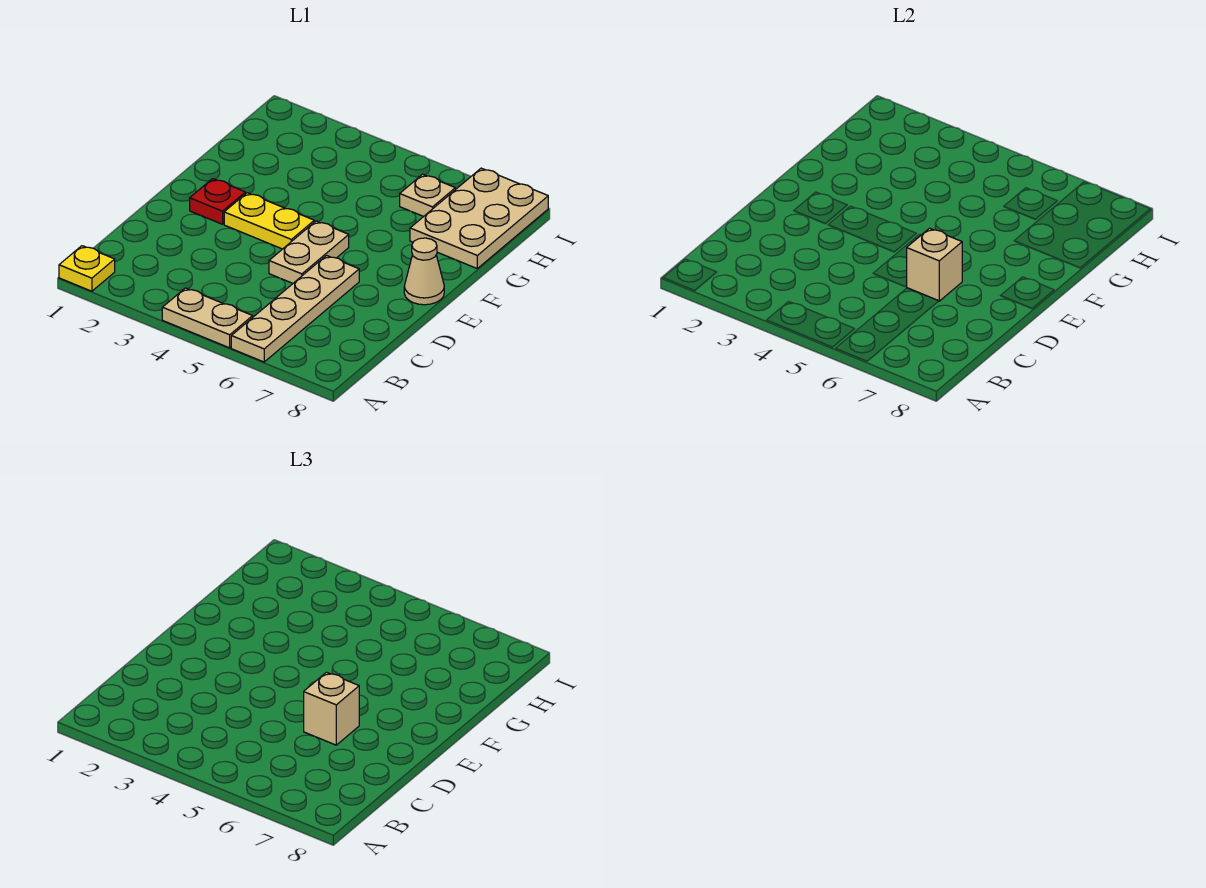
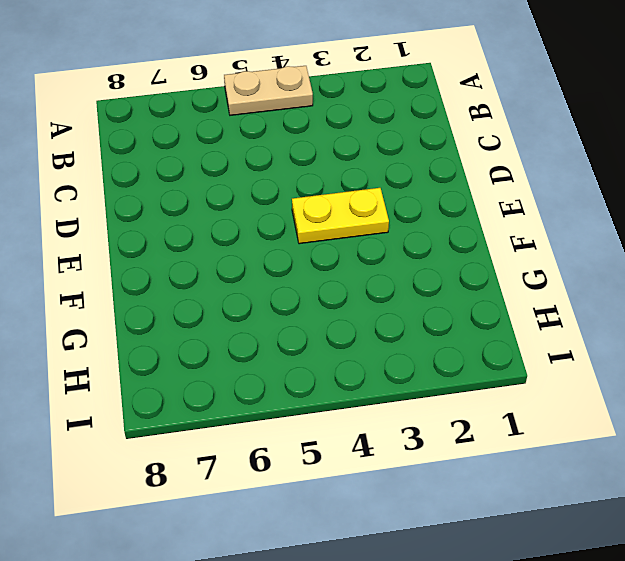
none -> yellow plate A1 level 1
none -> tan plate A6:D6 level 1

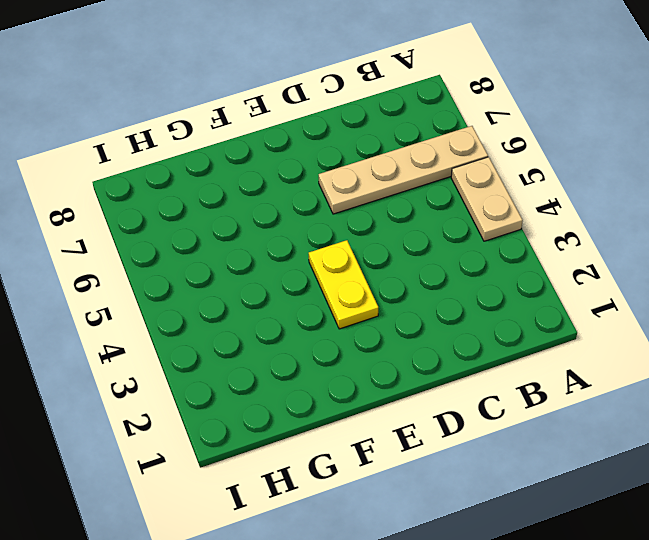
none -> yellow plate A1 level 1
none -> tan plate D5:E5 level 1

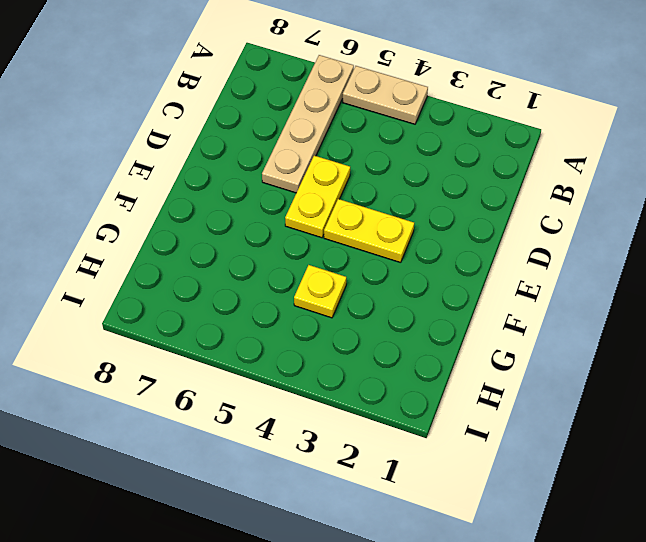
yellow plate D5:E5 level 1 -> tan plate D5:E5 level 1
yellow plate G4 level 1 -> yellow plate A1 level 1
none -> red plate E2 level 1
none -> tan cone E8 level 1

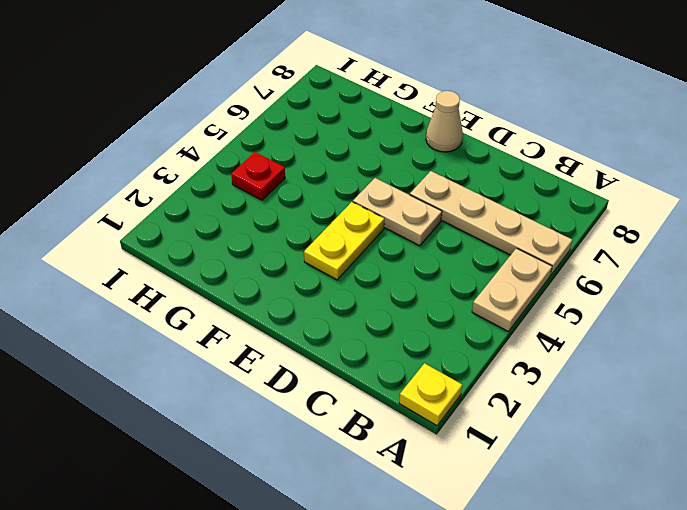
red plate H4 level 1 -> red plate E2 level 1
none -> tan plate G7:I8 level 1
none -> tan plate H6 level 1

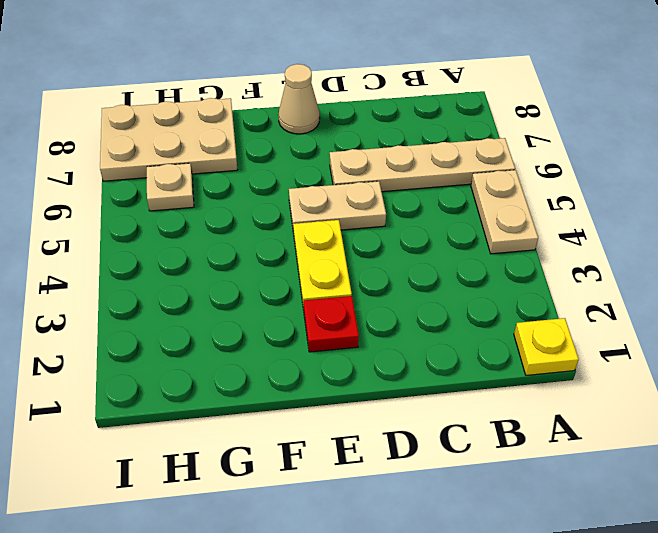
none -> tan brick D6 level 2
none -> tan brick D6 level 3

